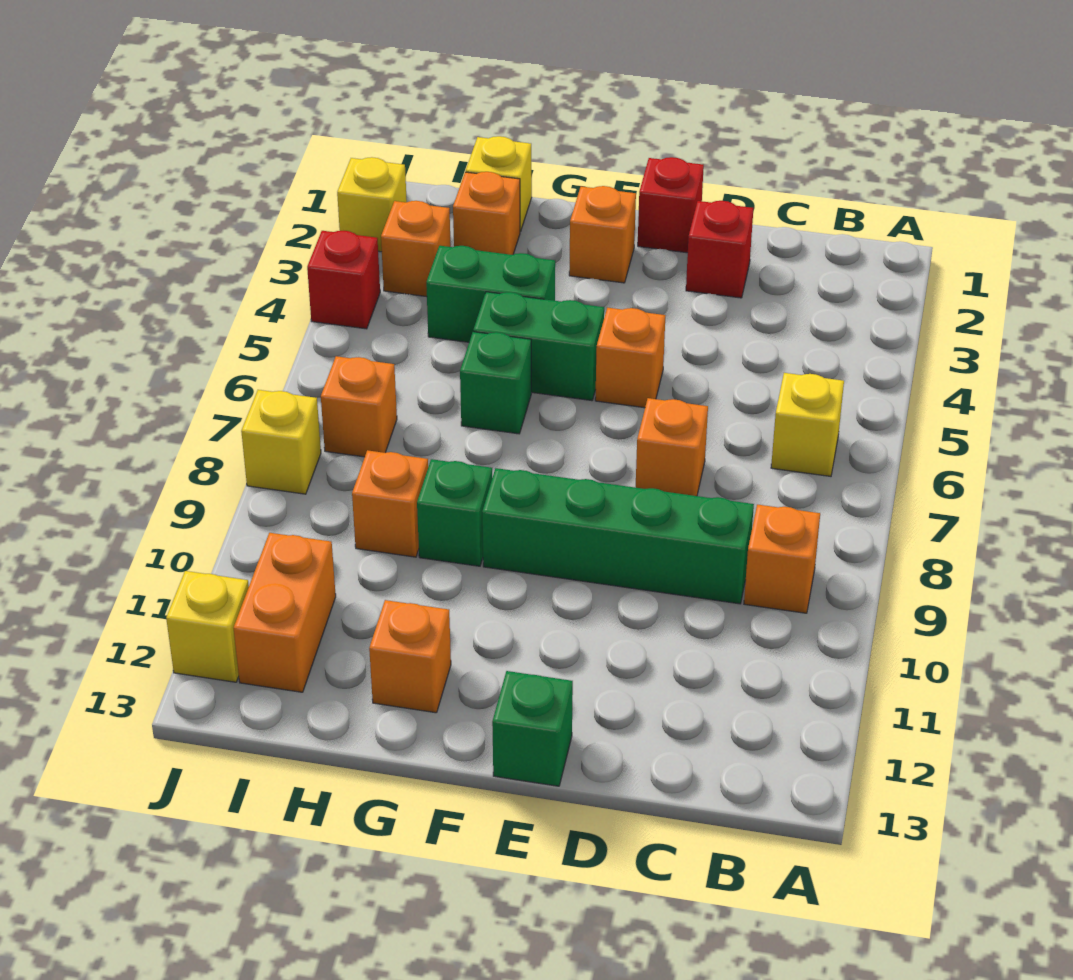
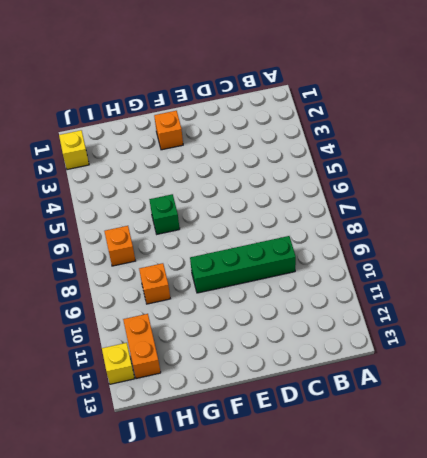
none -> yellow brick B6 level 1
none -> orange brick B9 level 1
none -> red brick D2 level 1

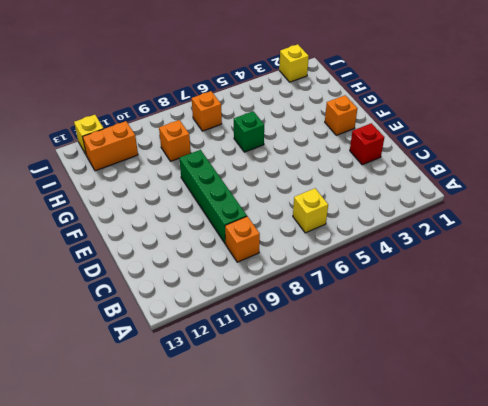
none -> orange brick D7 level 1
none -> red brick E1 level 1
none -> orange brick E5 level 1

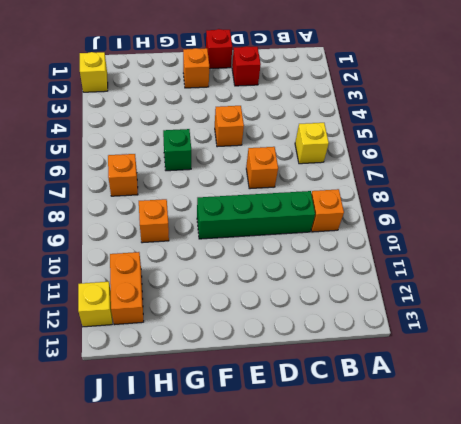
none -> green brick E13 level 1
none -> green brick F5:G5 level 1
none -> green brick G4:H4 level 1

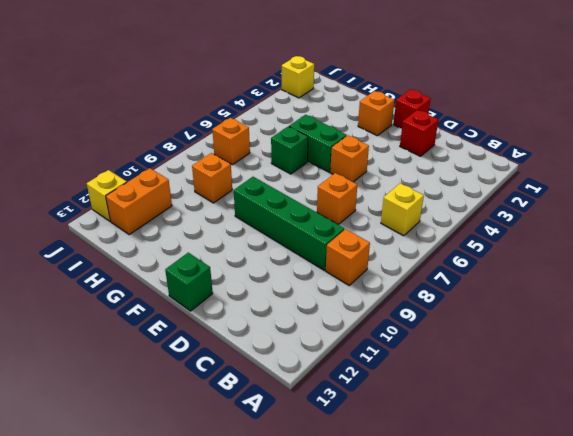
none -> green brick G4:H4 level 1
none -> green brick G9 level 1
none -> orange brick G12 level 1

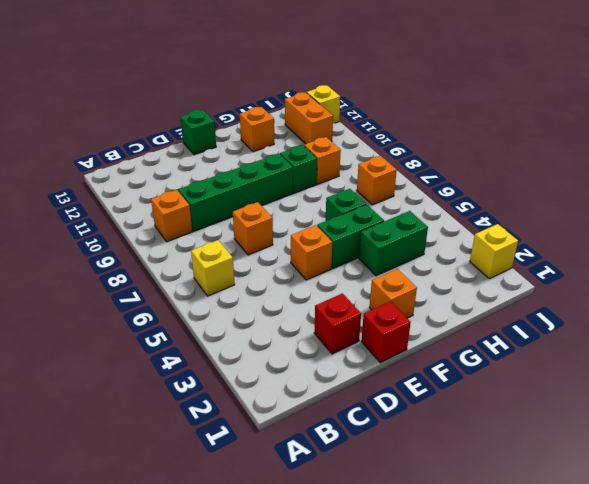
none -> yellow brick H1 level 1
none -> orange brick H2 level 1
none -> orange brick I3 level 1

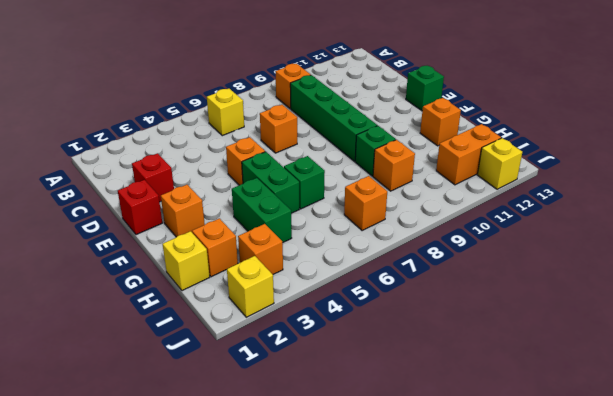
none -> red brick J4 level 1
none -> yellow brick J8 level 1

